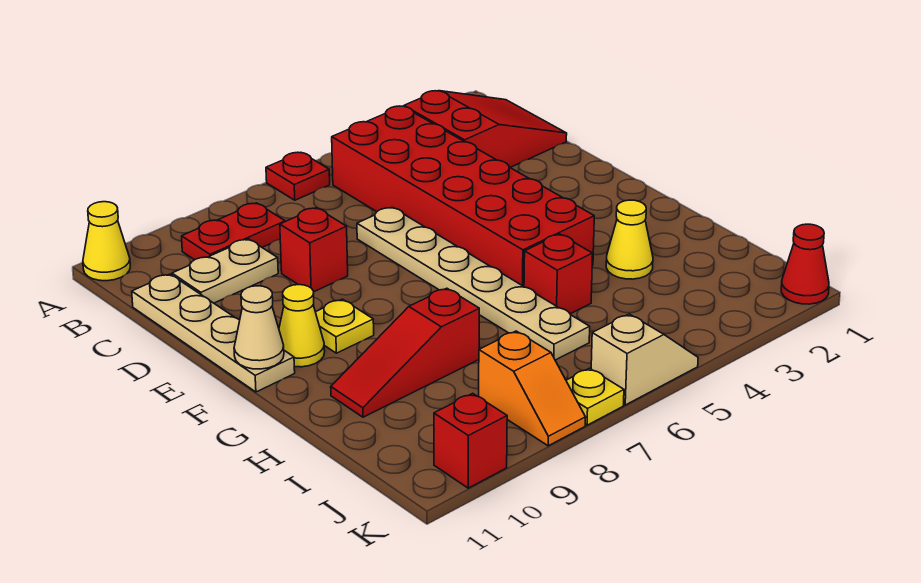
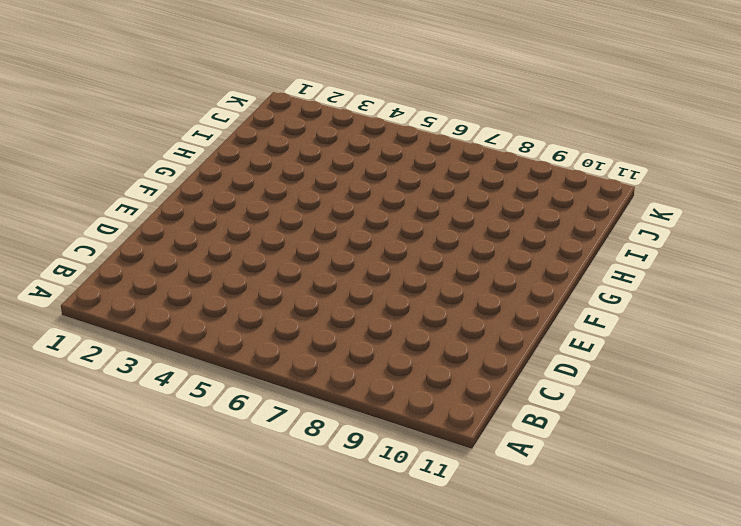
none -> red plate A6 level 1
none -> yellow cone A11 level 1
none -> red slope B1:C3 level 1 top 3

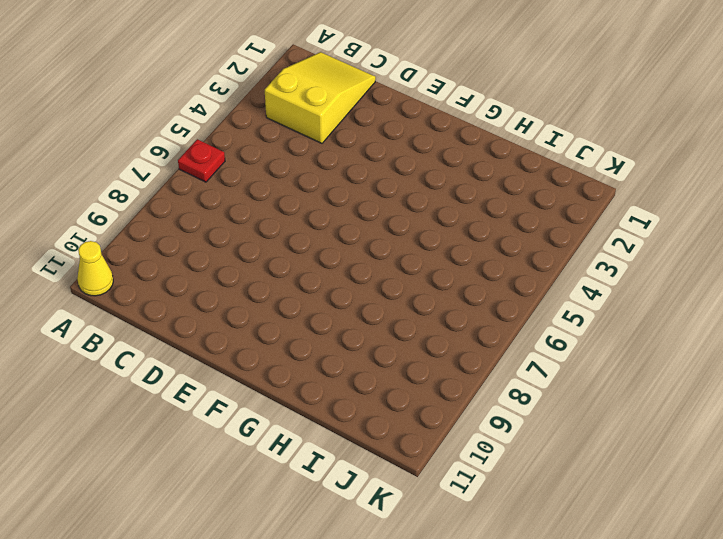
yellow slope B1:C3 level 1 top 3 -> red slope B1:C3 level 1 top 3
none -> red brick B4:G5 level 1
none -> red plate B8:B9 level 1
none -> tan plate C9:C10 level 1

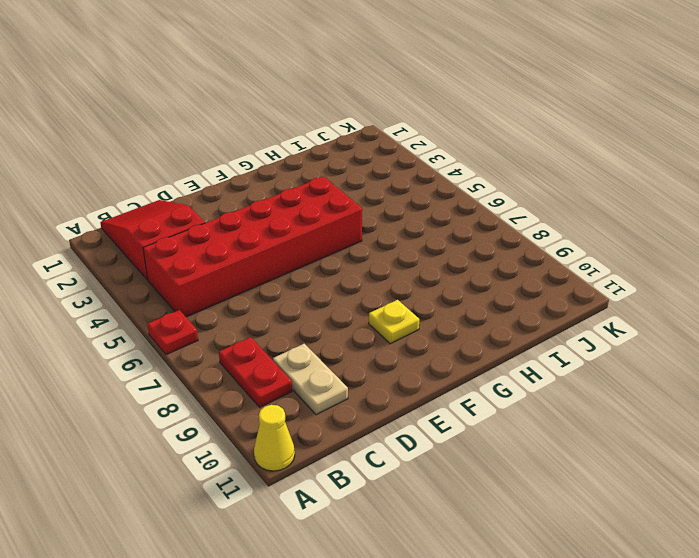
none -> tan plate C11:F11 level 1
none -> tan plate D6:I6 level 1
none -> red brick D8 level 1

